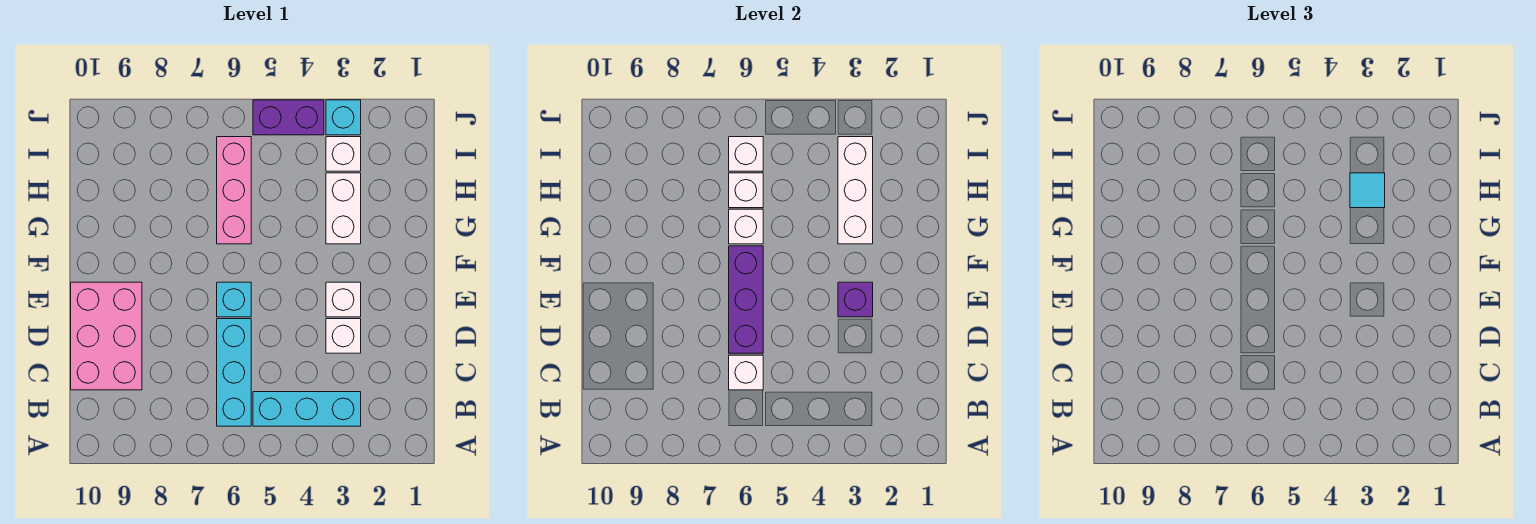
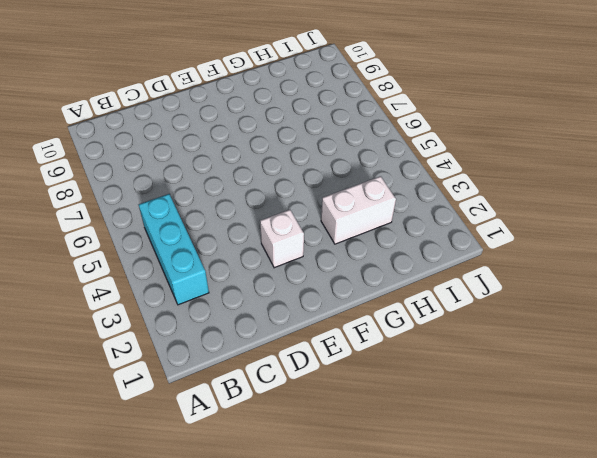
none -> cyan brick B6:D6 level 1
none -> pink brick C9:E10 level 1
none -> white brick D3 level 1

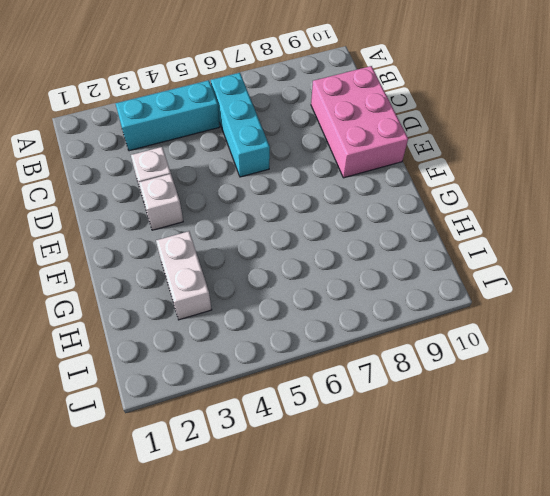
none -> cyan brick E6 level 1
none -> pink brick G6:I6 level 1
none -> white brick I3 level 1

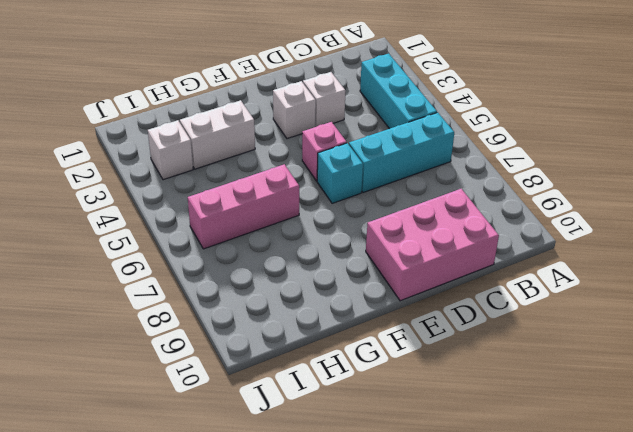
pink brick E5 level 1 -> none
none -> cyan brick J3 level 1
none -> purple brick J4:J5 level 1
none -> white brick C6 level 2

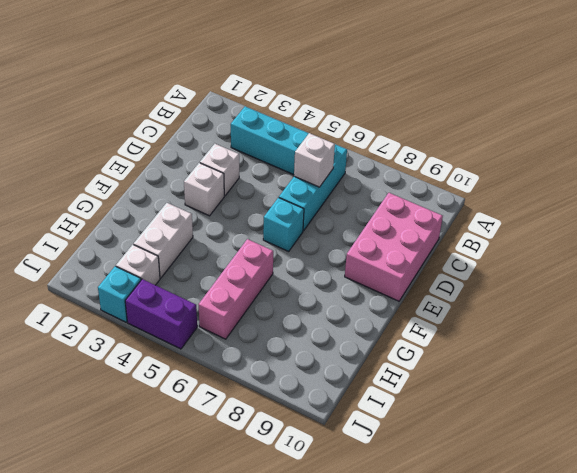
none -> purple brick D6:F6 level 2
none -> purple brick E3 level 2
none -> white brick G3:I3 level 2

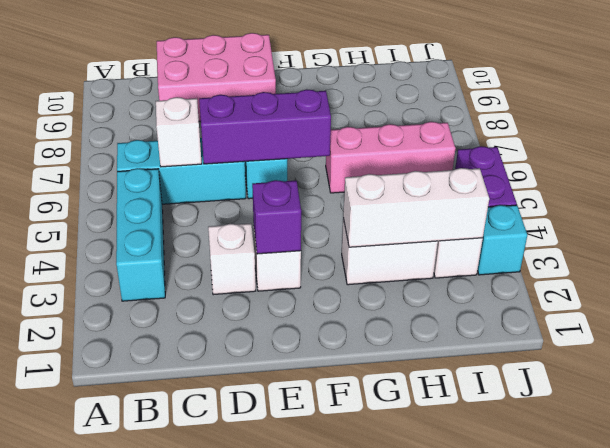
none -> white brick G6 level 2
none -> white brick H6 level 2
none -> white brick I6 level 2

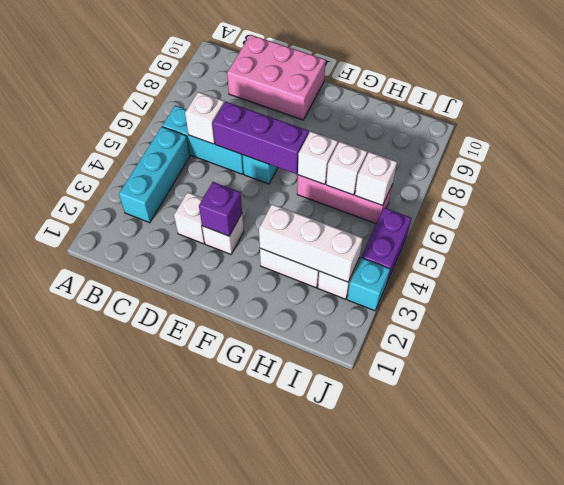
none -> cyan tile H3 level 3

